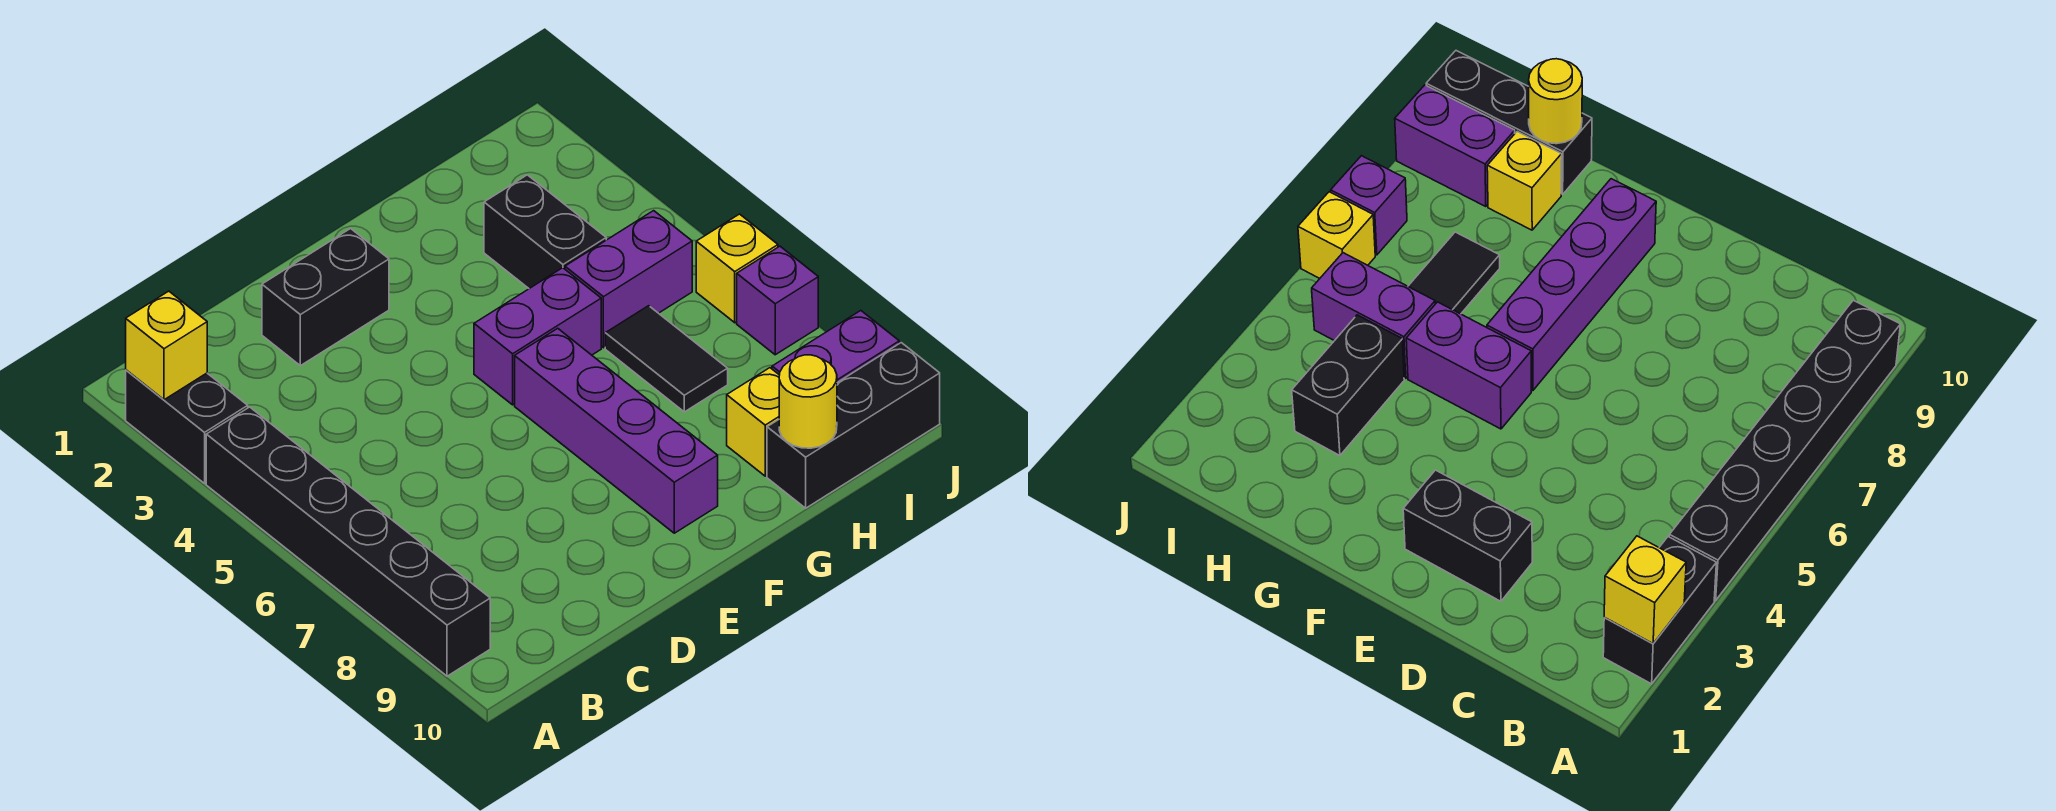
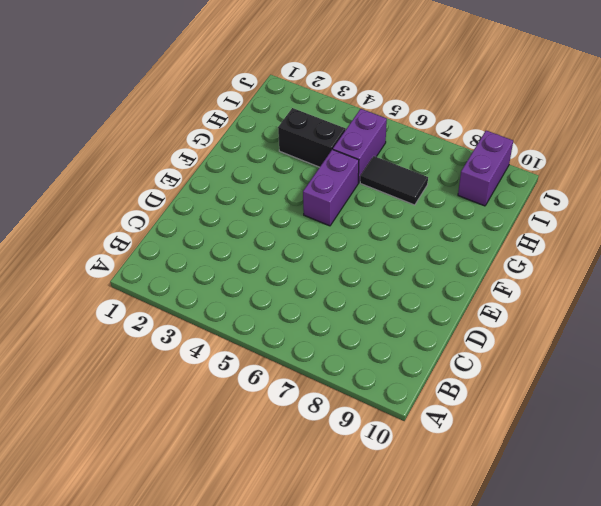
none -> black brick A2:A3 level 1
none -> black brick A4:A9 level 1
none -> black brick D2:E2 level 1

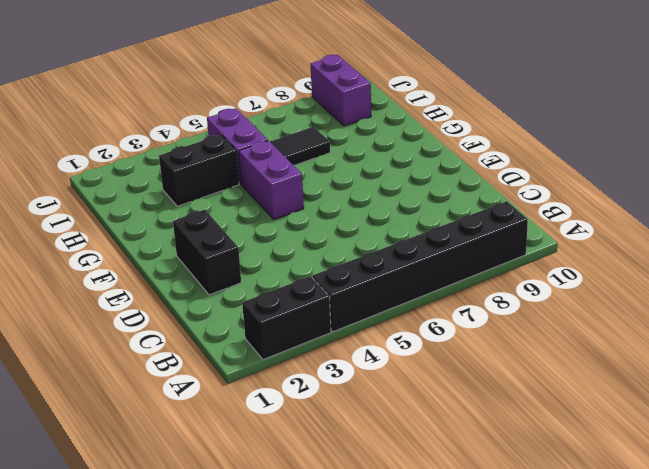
none -> purple brick F6:F9 level 1
none -> yellow brick H9 level 1
none -> black brick H10:J10 level 1

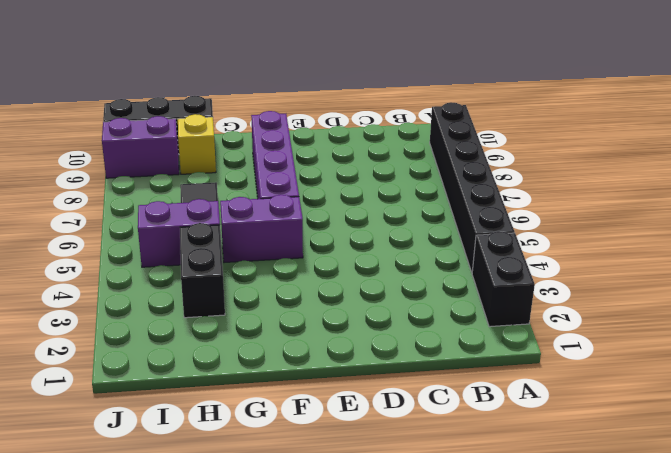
none -> black brick D2:E2 level 1
none -> yellow brick J6 level 1
none -> purple brick J7 level 1

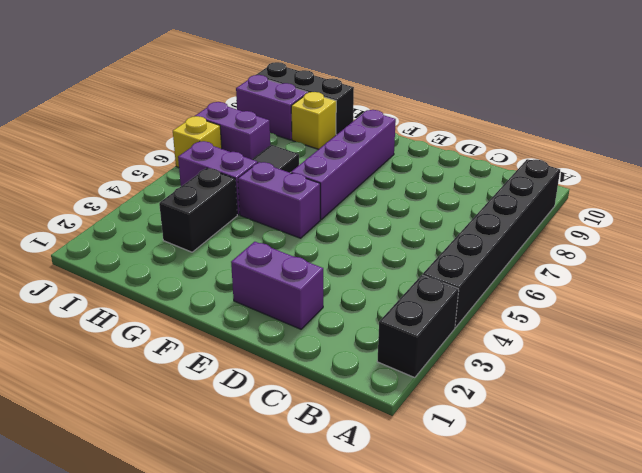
purple brick D2:E2 level 1 -> black brick D2:E2 level 1
purple brick I7:J7 level 1 -> purple brick J7 level 1
none -> yellow brick A2 level 2
none -> yellow round brick H10 level 2

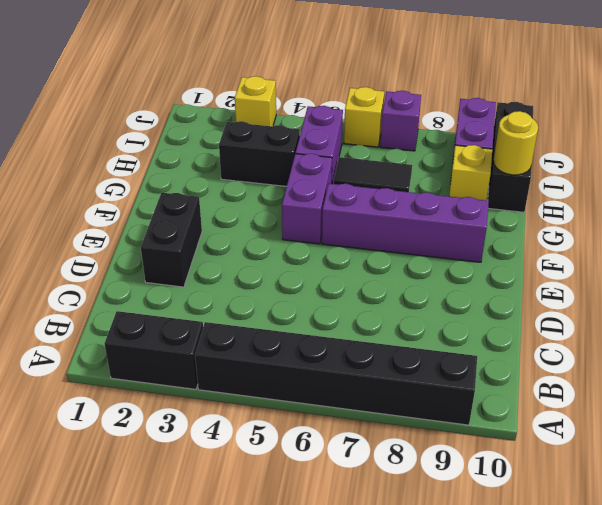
yellow brick J3 level 1 -> yellow brick A2 level 2

